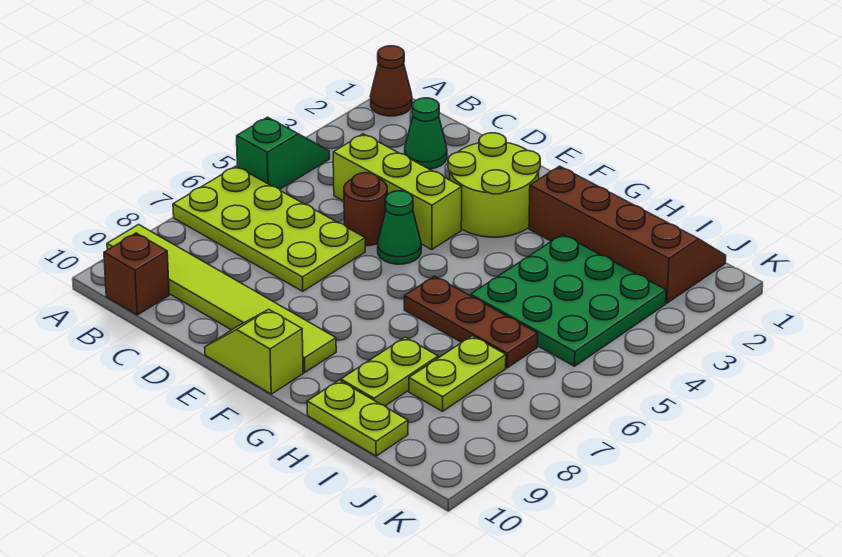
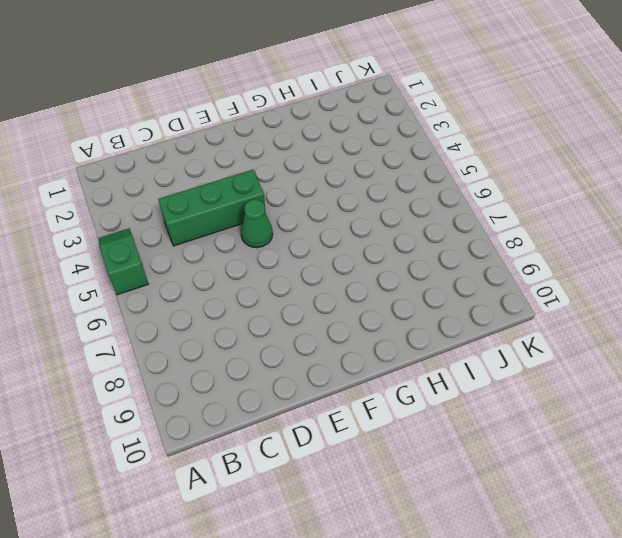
green brick C4:E4 level 1 -> lime brick C4:E4 level 1
none -> brown cone A1 level 1
none -> lime plate A6:D7 level 1
none -> lime tile A9:F9 level 1

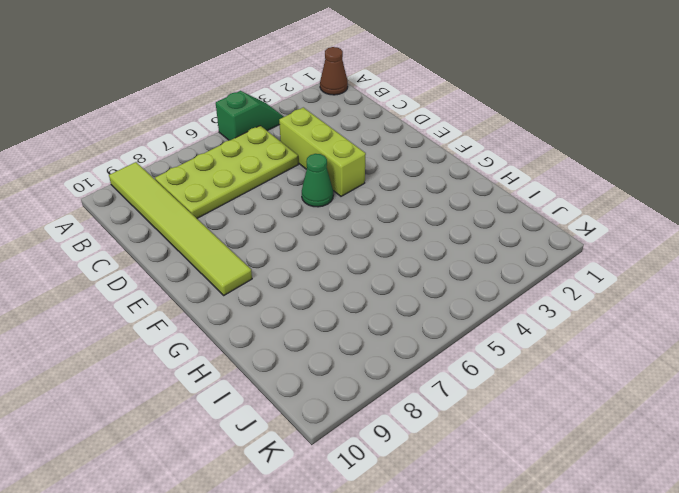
lime plate B5:C8 level 1 -> lime plate A6:D7 level 1
none -> brown brick B10 level 1
none -> green cone C2 level 1
none -> brown round brick D5 level 1

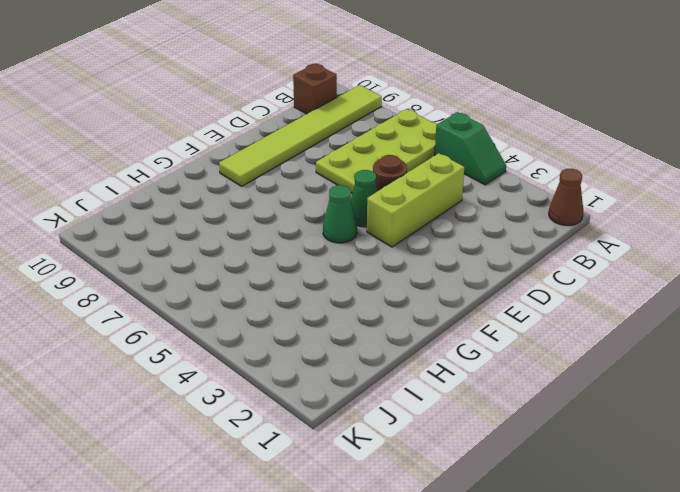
green cone F5 level 1 -> green cone C2 level 1
none -> lime round brick E2:F3 level 1
none -> lime slope E10:F10 level 1 top F
none -> brown slope G1:J2 level 1 top 2

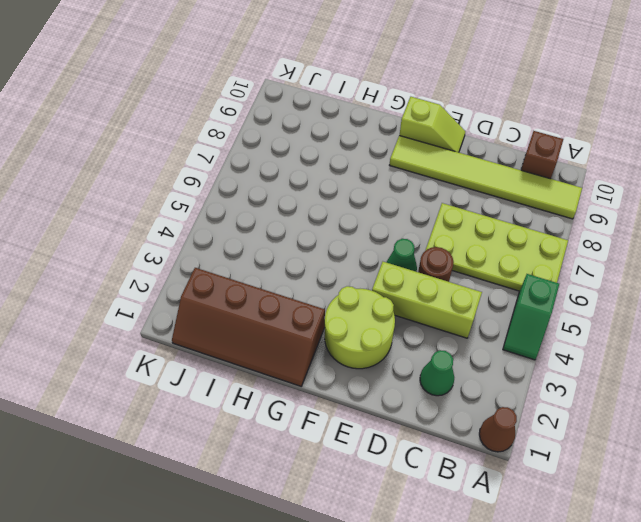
none -> brown plate G6:I6 level 1
none -> green plate H3:J5 level 1
none -> lime plate H8:H9 level 1

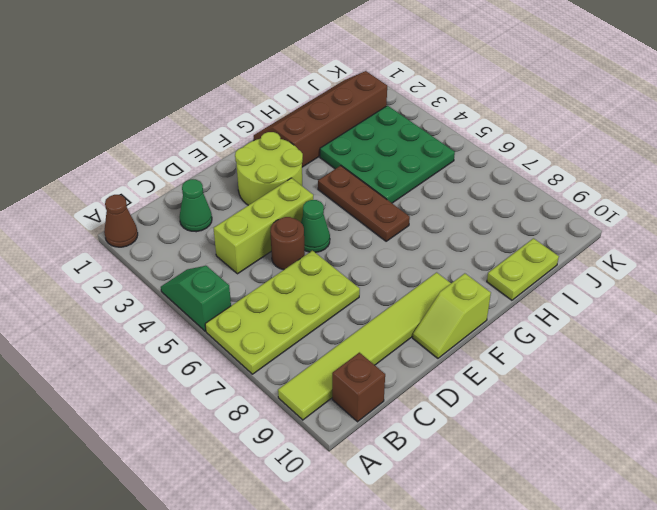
brown plate G4:G6 level 1 -> brown plate G6:I6 level 1
none -> lime plate H8:H9 level 1
none -> lime plate I7:I8 level 1

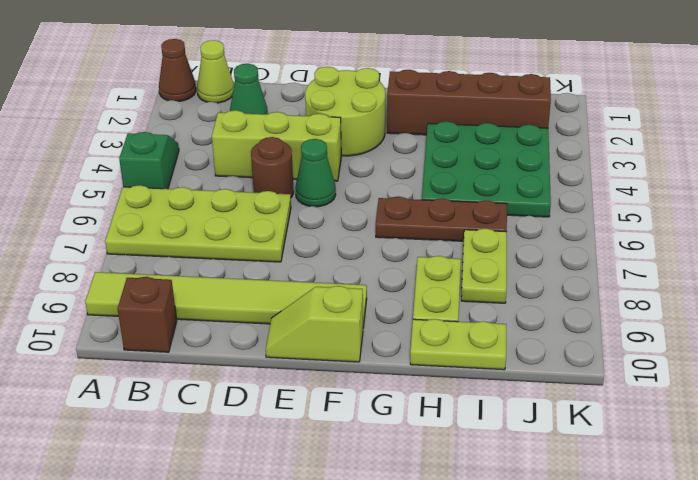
lime cone B1 level 1 -> none

